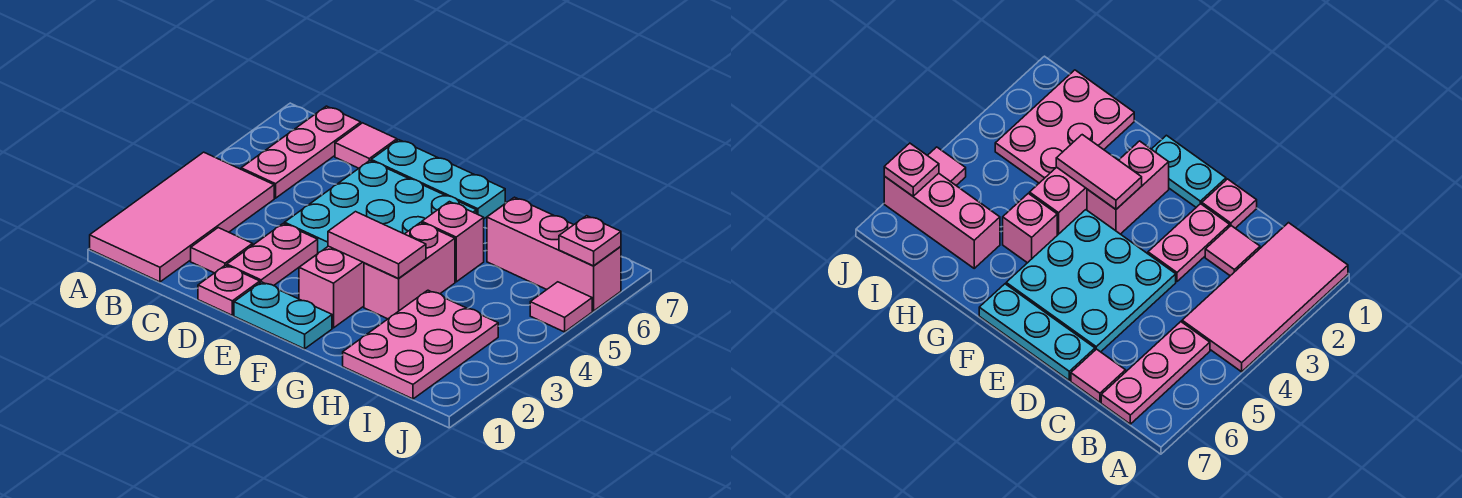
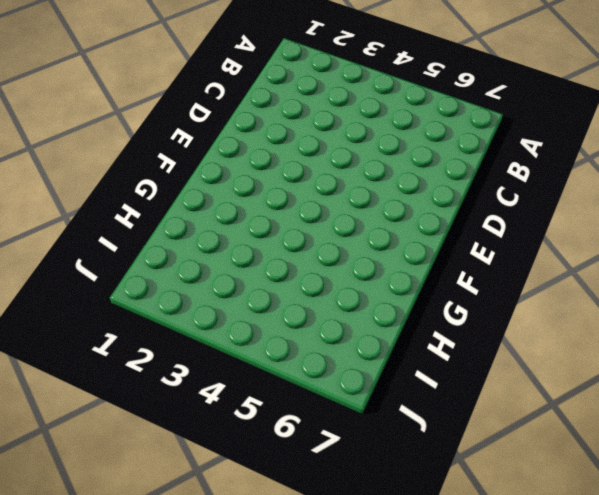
none -> pink tile A1:B4 level 1
none -> pink plate B5:B7 level 1
none -> pink tile C2 level 1

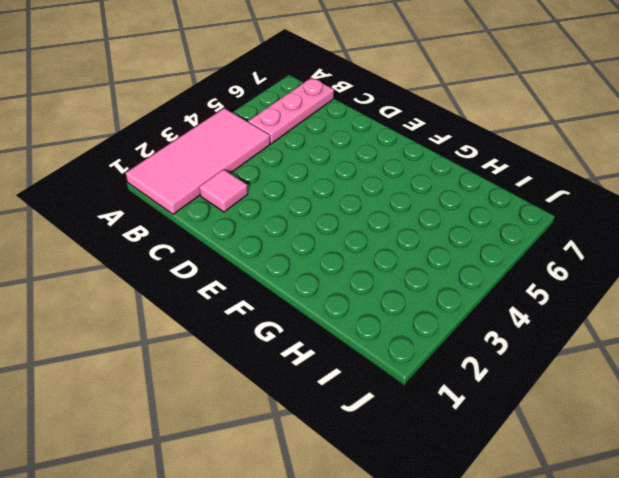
none -> pink tile C7 level 1
none -> pink plate D1 level 1
none -> pink plate D2:D3 level 1

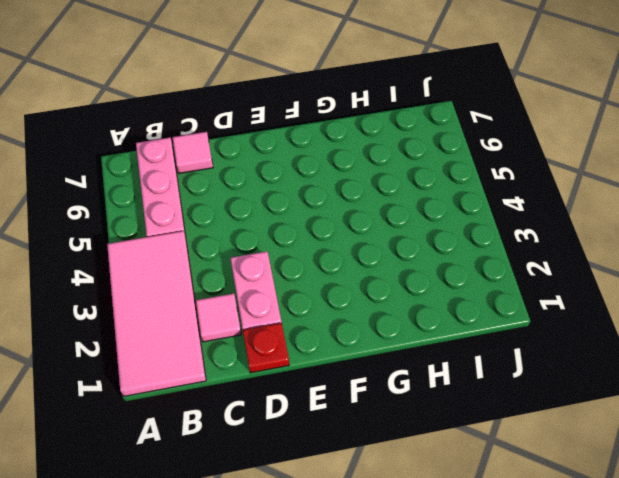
red plate D1 level 1 -> pink plate D1 level 1
none -> cyan plate D4:F6 level 1
none -> cyan plate D7:F7 level 1
none -> cyan plate E1:F1 level 1

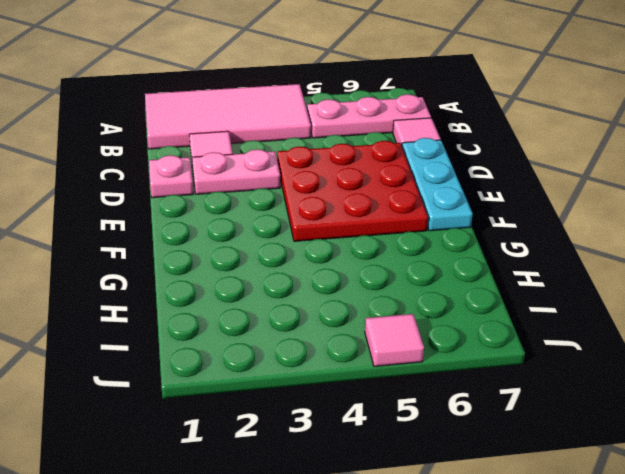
red plate D4:F6 level 1 -> cyan plate D4:F6 level 1
none -> cyan plate E1:F1 level 1
none -> pink brick F2:F3 level 1
none -> pink brick G3:G4 level 1

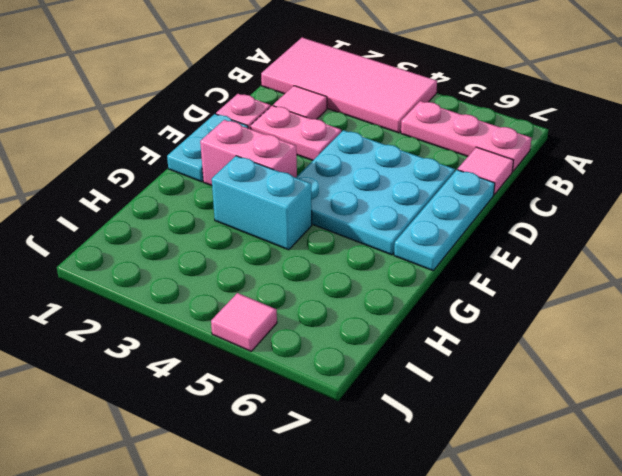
cyan brick G3:G4 level 1 -> pink brick G3:G4 level 1
none -> pink brick G5 level 1
none -> pink plate H1:I3 level 1
none -> pink brick H6:J6 level 1

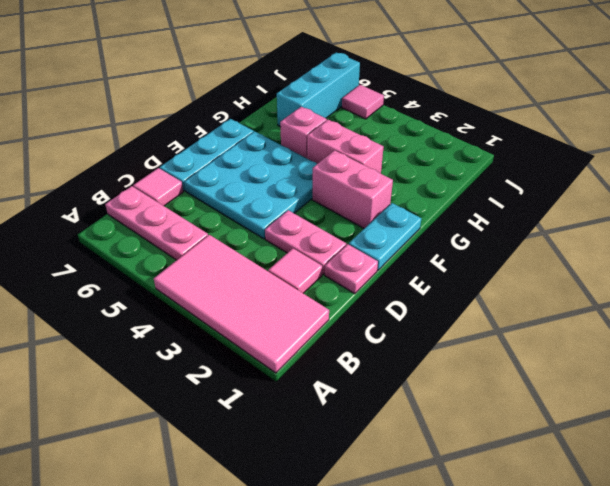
cyan brick H6:J6 level 1 -> pink brick H6:J6 level 1
none -> pink plate H1:I3 level 1
none -> pink tile F3:G3 level 2
none -> pink plate J6 level 2

